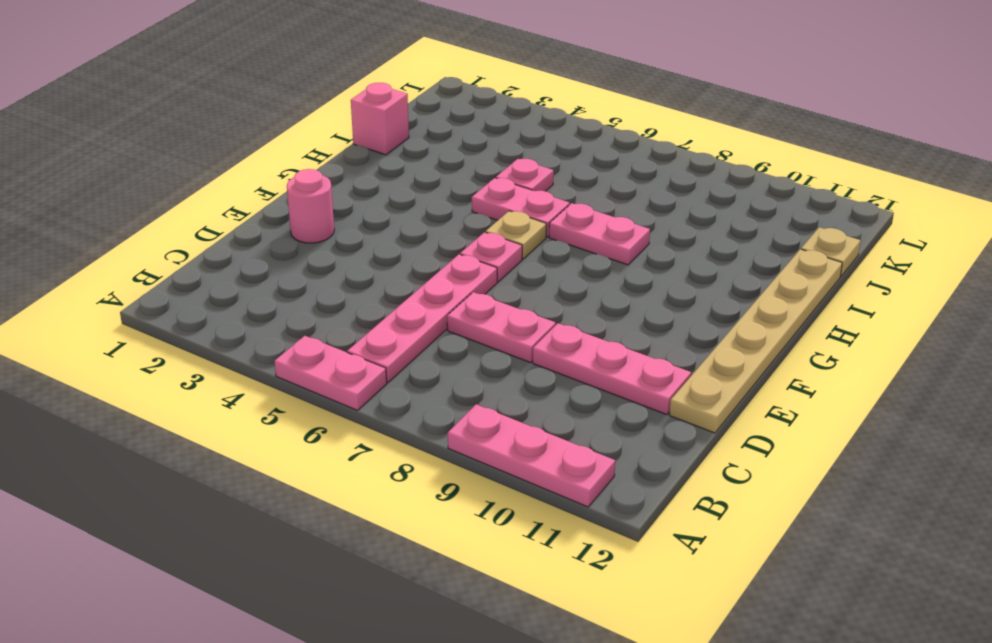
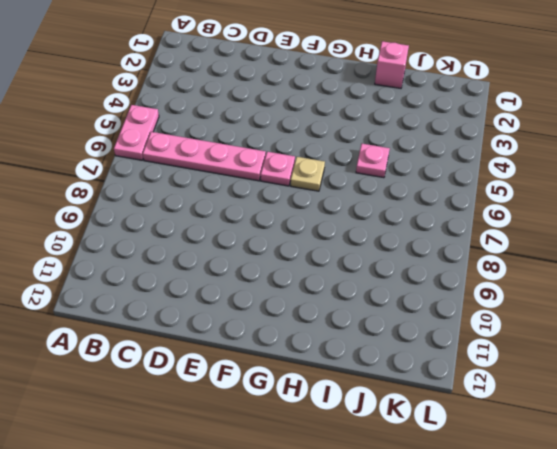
none -> pink plate A9:A11 level 1
none -> pink plate D7:D8 level 1
none -> pink plate D9:D11 level 1

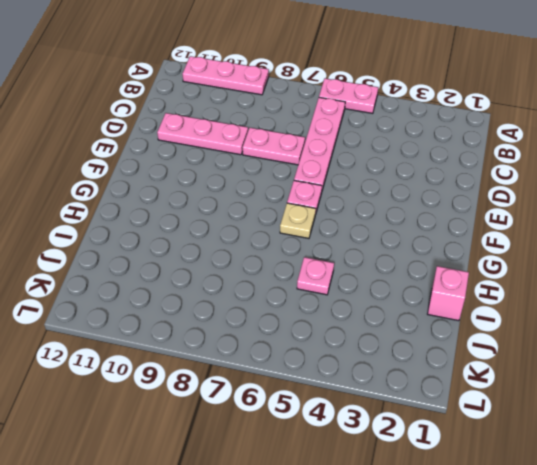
none -> tan plate D12:I12 level 1
none -> pink round brick E2 level 1
none -> pink plate H5:H6 level 1

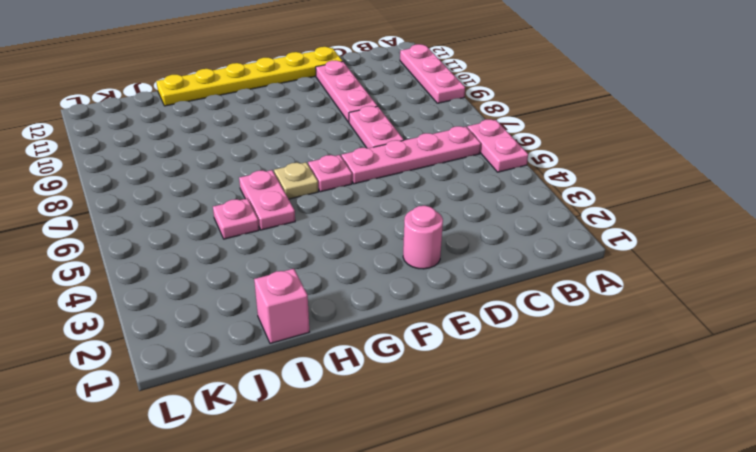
yellow plate D12:I12 level 1 -> tan plate D12:I12 level 1
none -> pink plate H7:H8 level 1
none -> tan plate J12 level 1

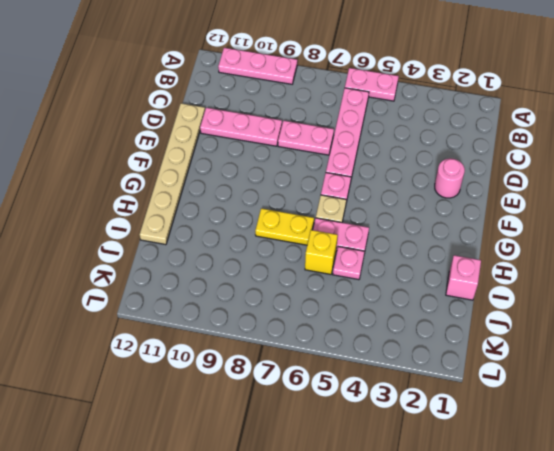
yellow plate H7:H8 level 1 -> pink plate H7:H8 level 1
yellow brick I6 level 1 -> none
none -> tan plate J12 level 1

